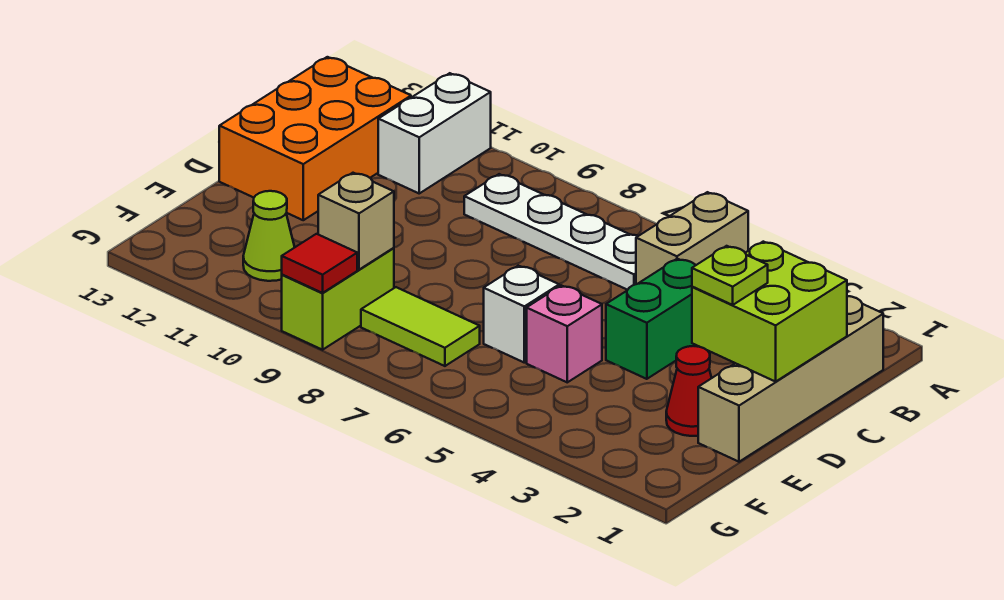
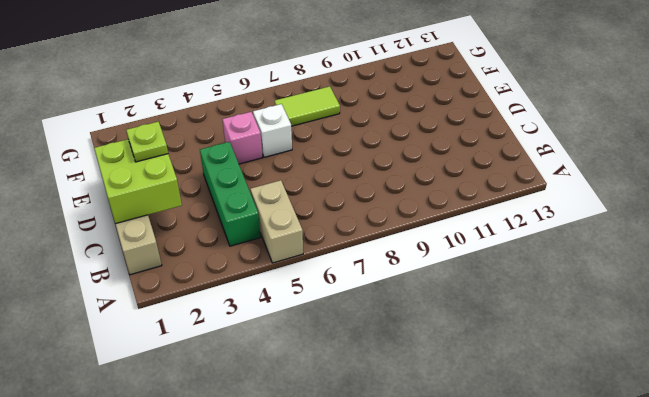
green brick B4:D4 level 1 -> green brick C4:D4 level 1
none -> white brick A11:B11 level 1
none -> white plate B6:B9 level 1
none -> orange brick B12:D13 level 1

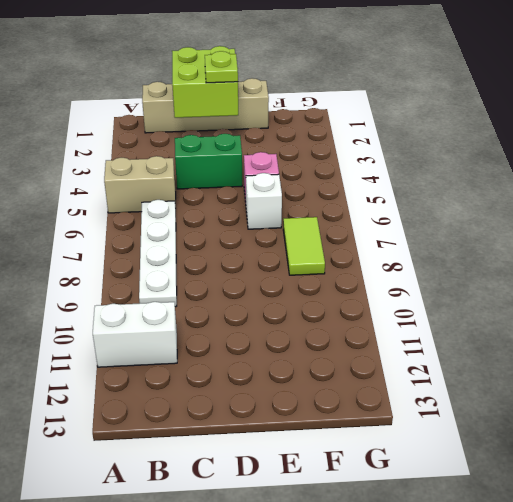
none -> orange brick B12:D13 level 1
none -> red cone E2 level 1
none -> lime brick F9:G9 level 1

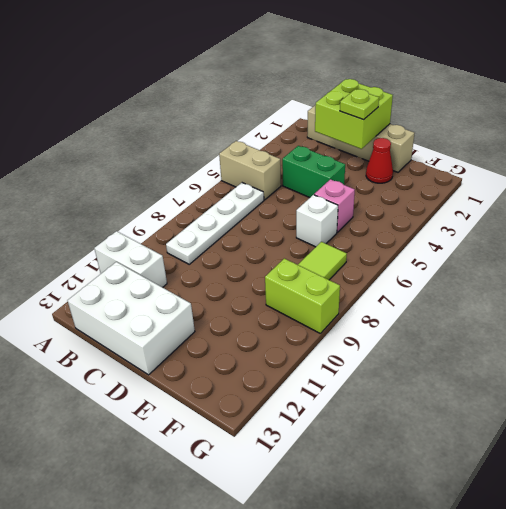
white brick B12:D13 level 1 -> orange brick B12:D13 level 1
none -> lime cone F11 level 1
none -> tan brick F9 level 2
none -> red tile G9 level 2

